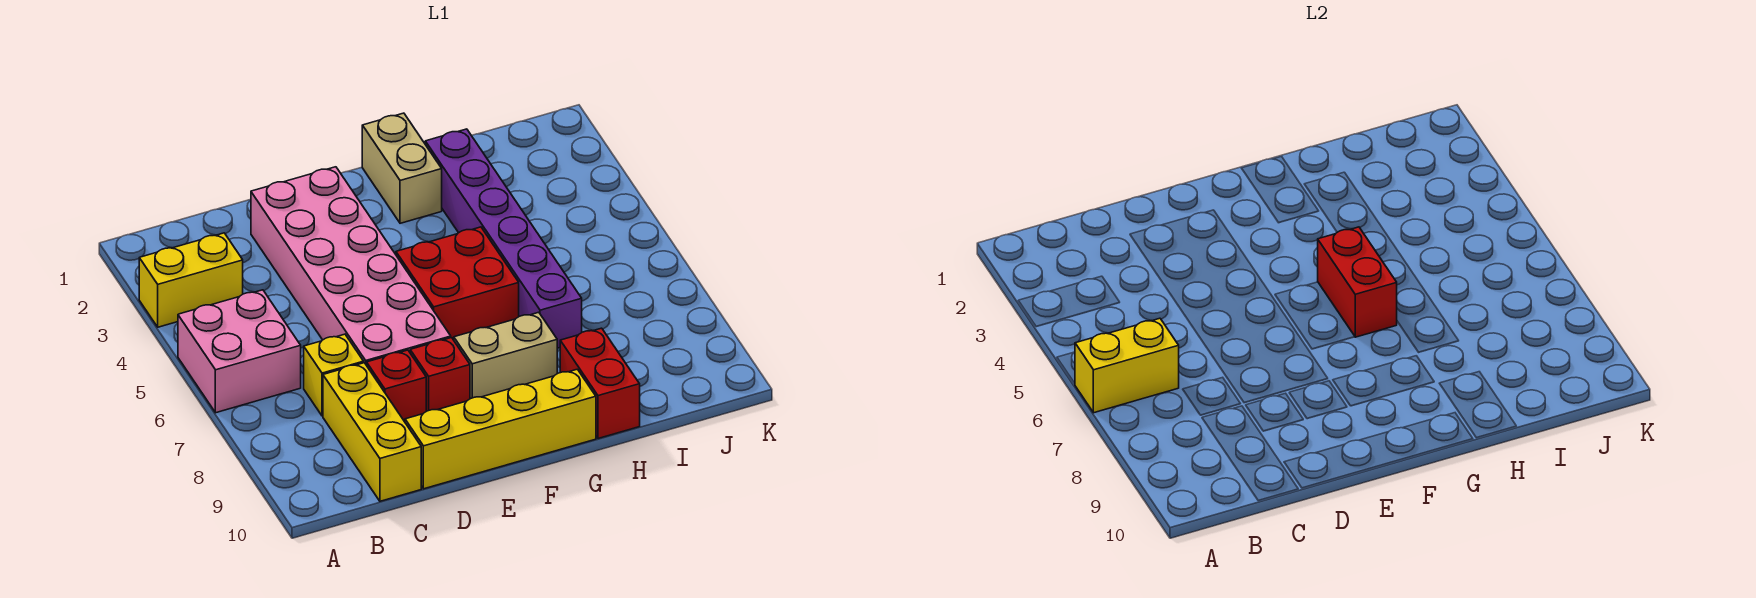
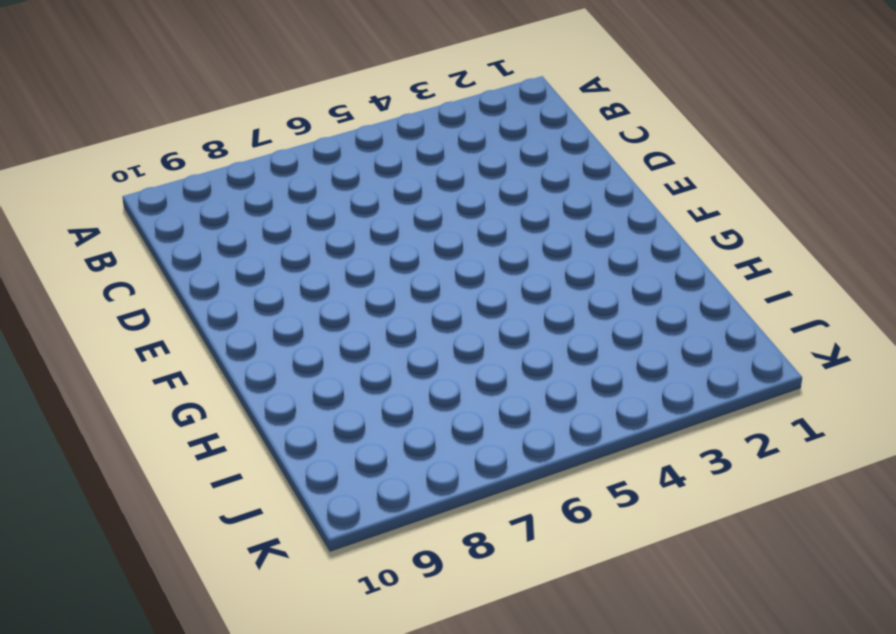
none -> yellow brick A3:B3 level 1
none -> pink brick A5:B6 level 1
none -> yellow brick C7 level 1

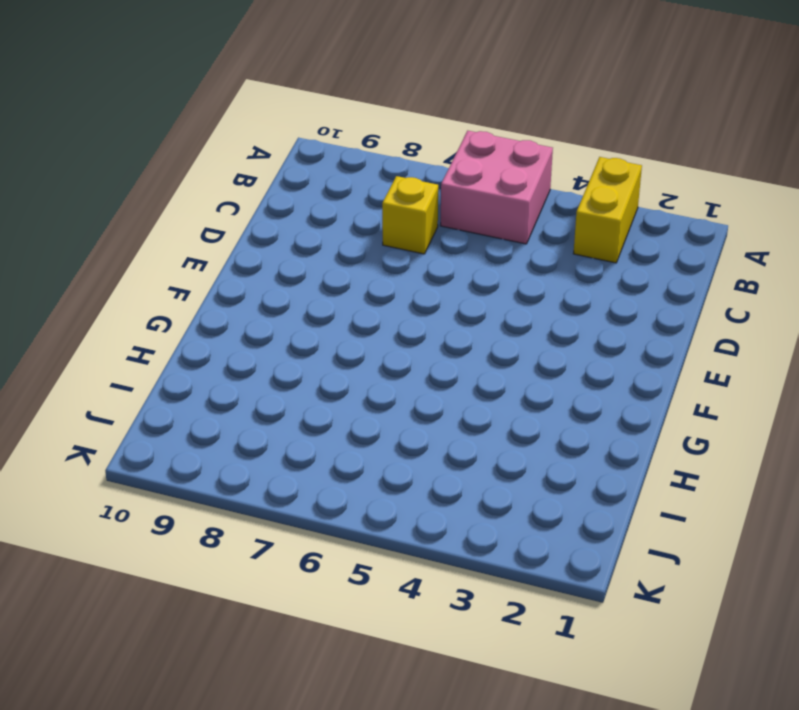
none -> yellow brick C8:C10 level 1
none -> pink brick D2:E7 level 1
none -> red brick D8 level 1

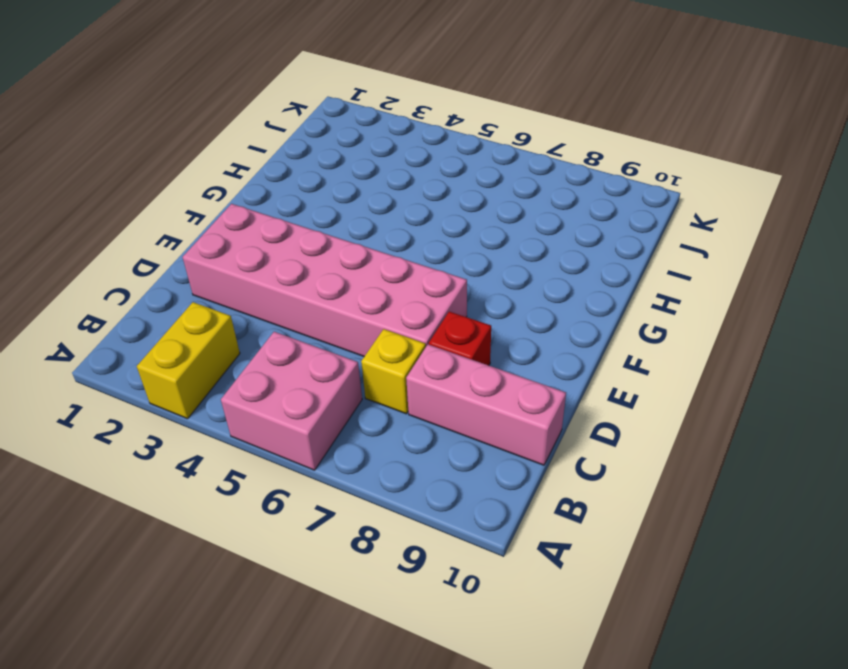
pink brick C8:C10 level 1 -> yellow brick C8:C10 level 1
none -> yellow brick D10:G10 level 1
none -> red brick E8 level 1
none -> red brick F5:G6 level 1

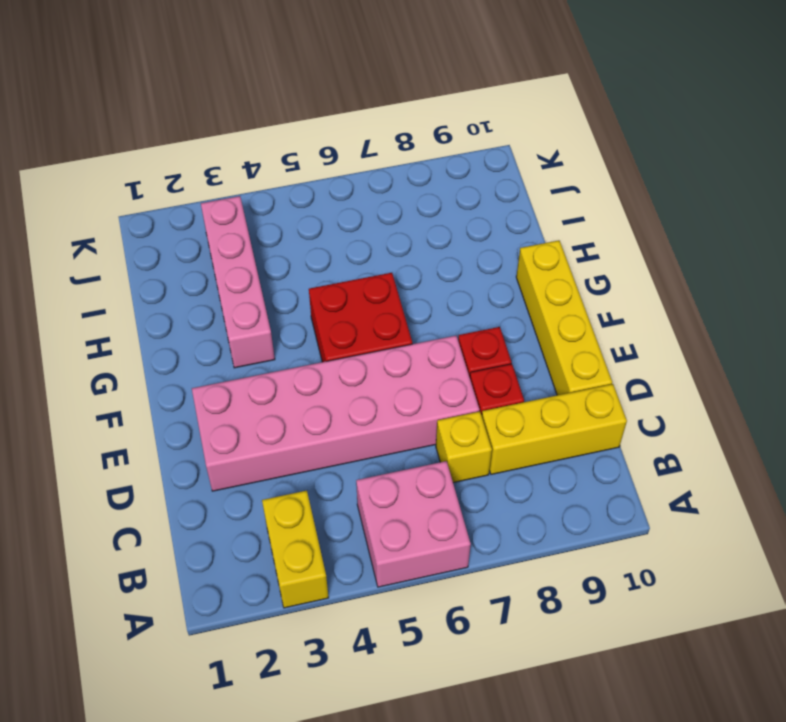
pink brick G3:J3 level 1 -> purple brick H2:H7 level 1
none -> tan brick F8:G8 level 1
none -> tan brick G1:G2 level 1
none -> red brick H9:H10 level 1

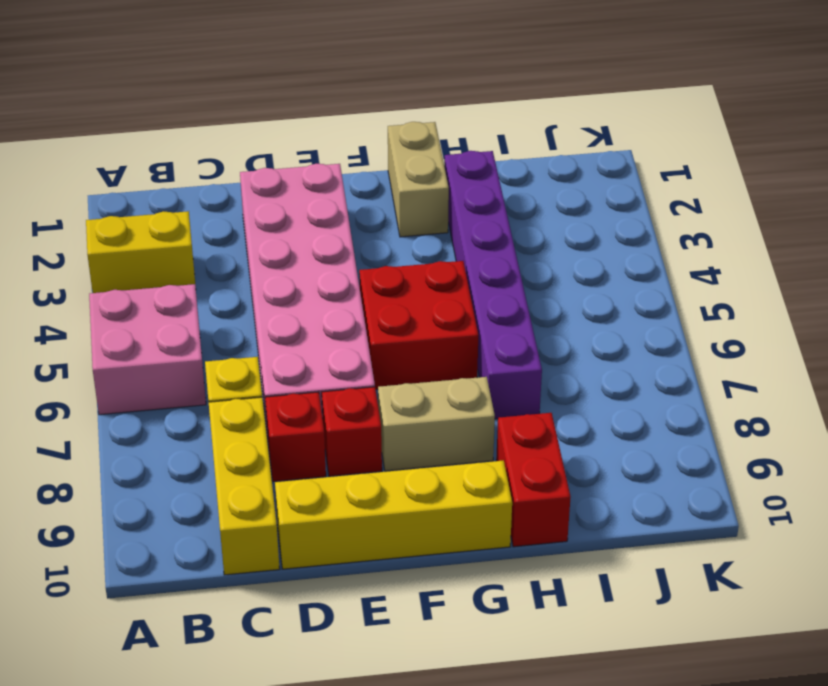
none -> yellow brick A6:B6 level 2
none -> red brick G5:G6 level 2

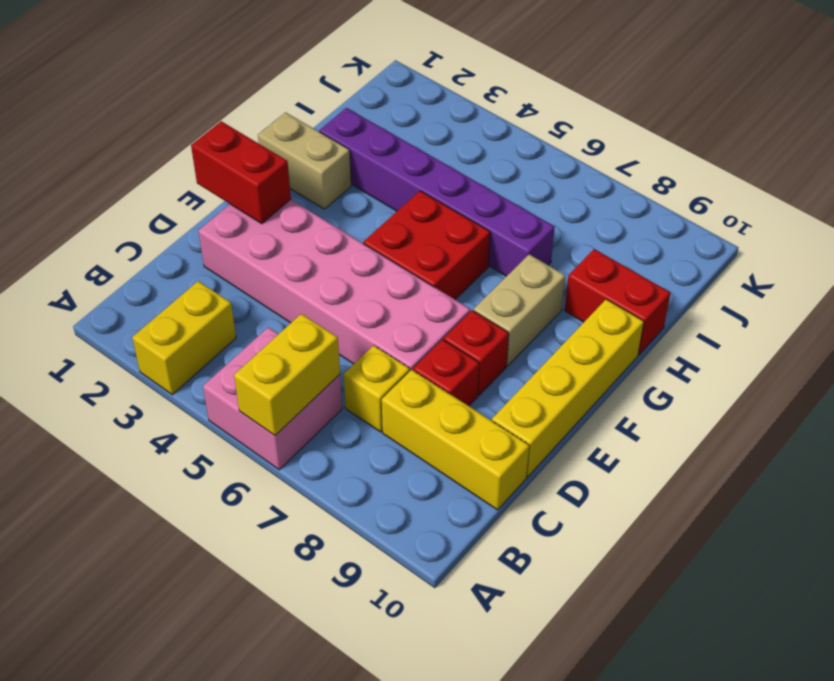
red brick E1:E2 level 2 -> red brick G5:G6 level 2

